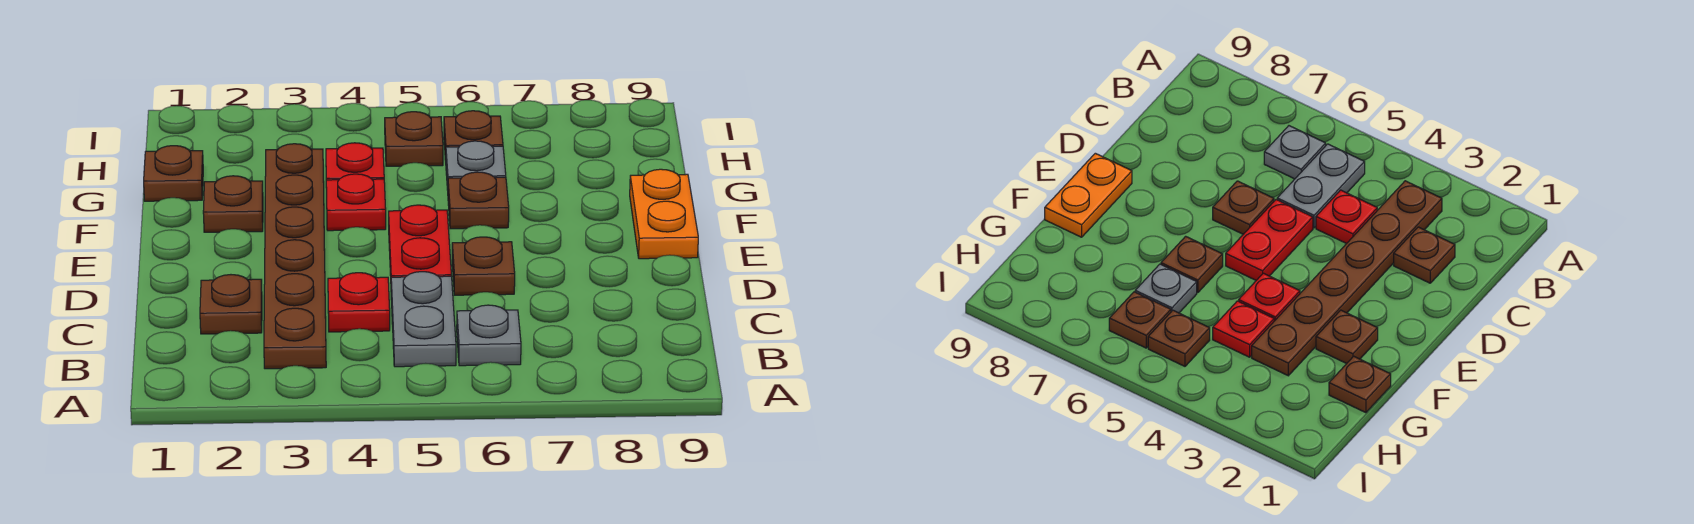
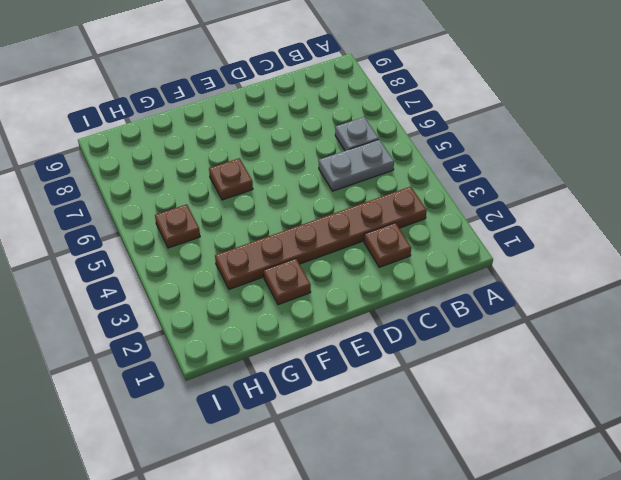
none -> red plate C4 level 1
none -> red plate D5:E5 level 1
none -> brown plate D6 level 1

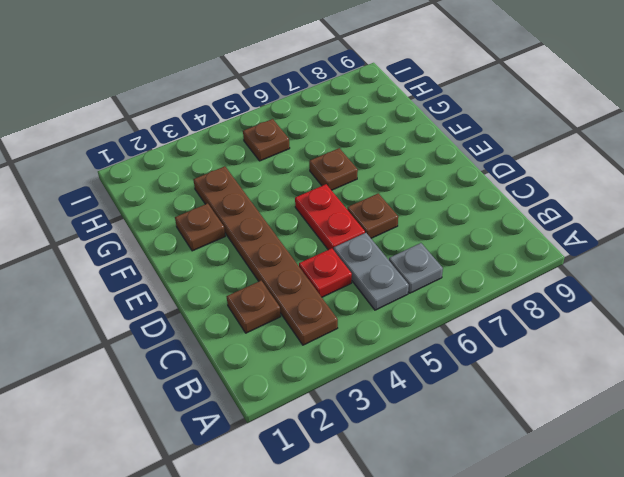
none -> orange plate E9:F9 level 1
none -> red plate F4 level 1
none -> brown plate G1 level 1

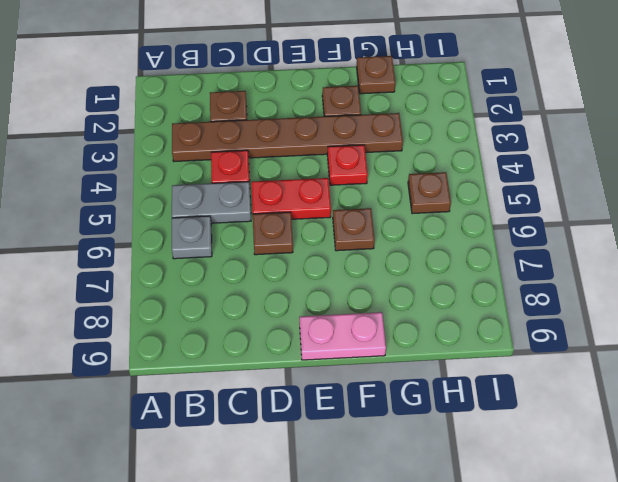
pink plate E9:F9 level 1 -> orange plate E9:F9 level 1
none -> red plate G4 level 1
none -> grey plate G6 level 1
none -> brown plate H6 level 1

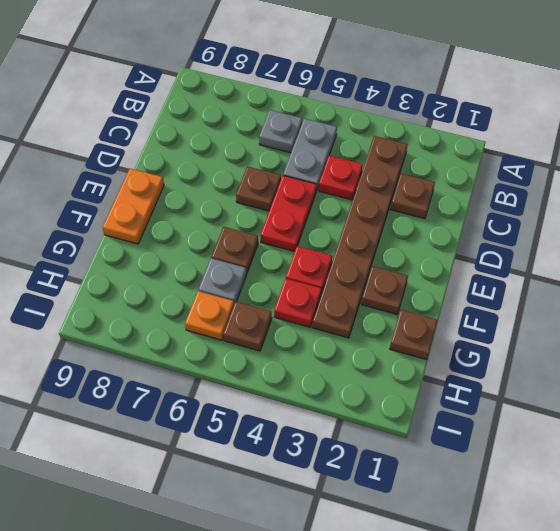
orange plate H6 level 1 -> brown plate H6 level 1

